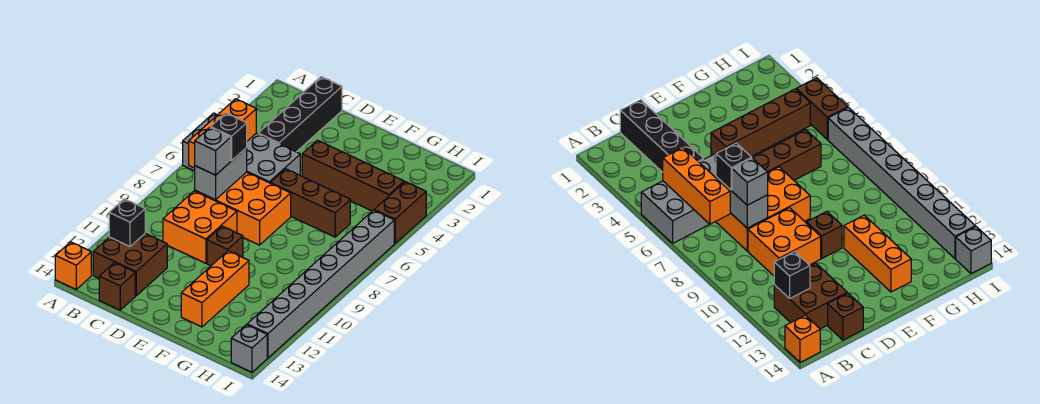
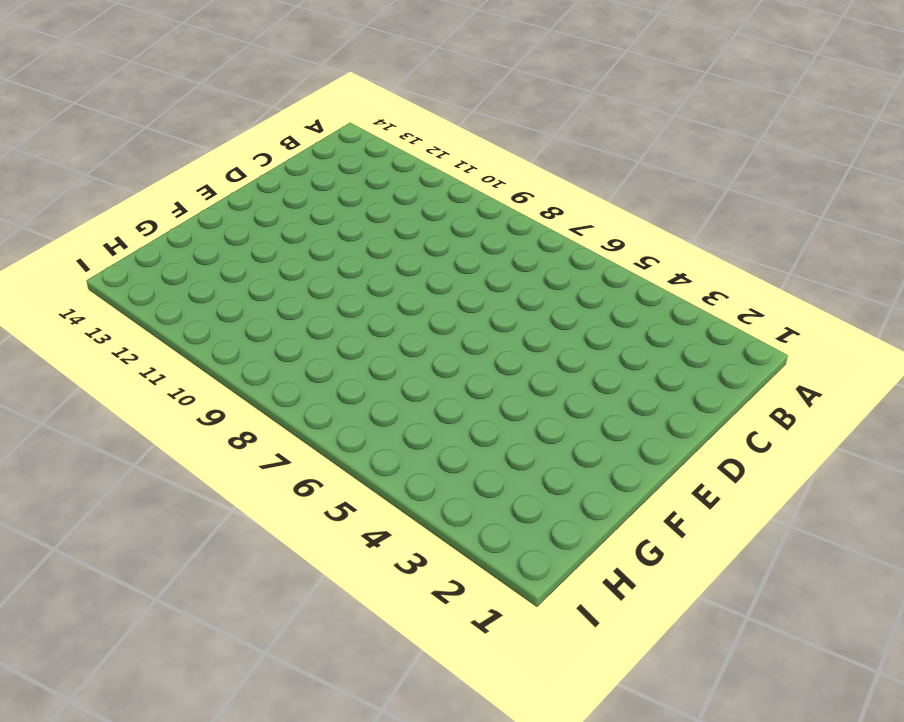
none -> grey brick A5:D6 level 1
none -> orange brick A14 level 1
none -> brown brick B12:C13 level 1

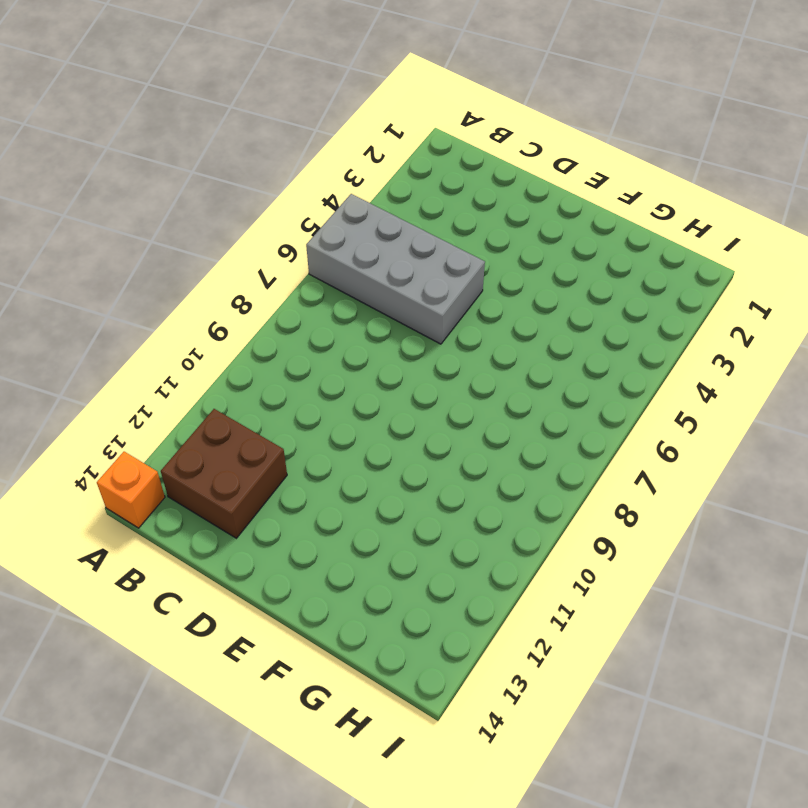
none -> black brick C1:C4 level 1
none -> orange brick C7:E8 level 1
none -> orange brick C9:D10 level 1

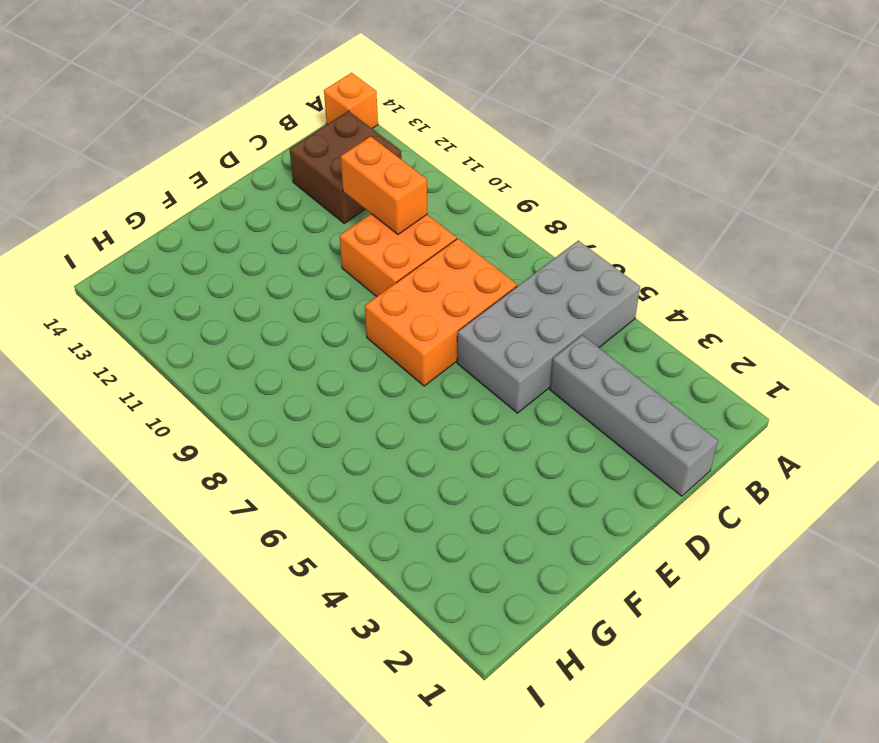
grey brick C1:C4 level 1 -> black brick C1:C4 level 1
orange brick C10:C11 level 2 -> none
none -> brown brick C14 level 1
none -> brown brick E4:H4 level 1
none -> brown brick E6:G6 level 1

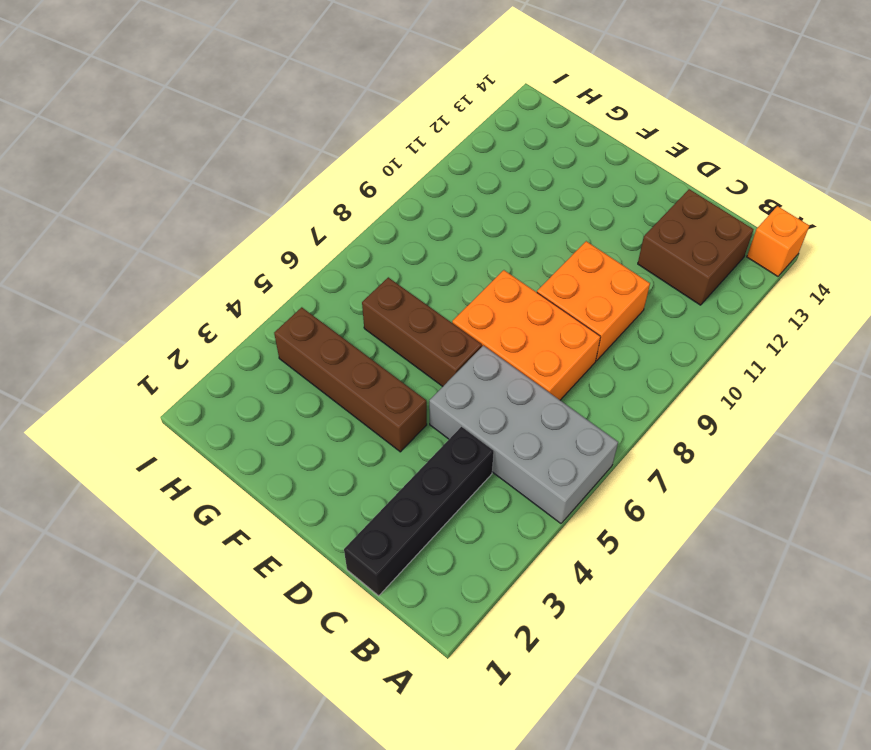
none -> brown brick C14 level 1
none -> brown brick E10 level 1
none -> orange brick F11:F13 level 1

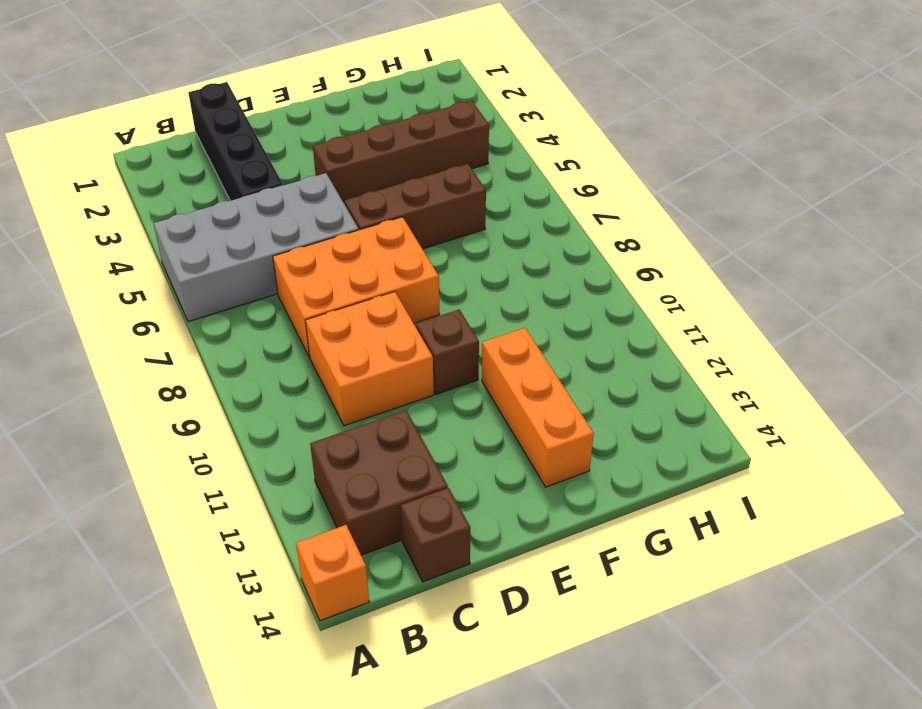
none -> brown brick I4:I5 level 1
none -> grey brick I6:I13 level 1
none -> grey brick I14 level 1

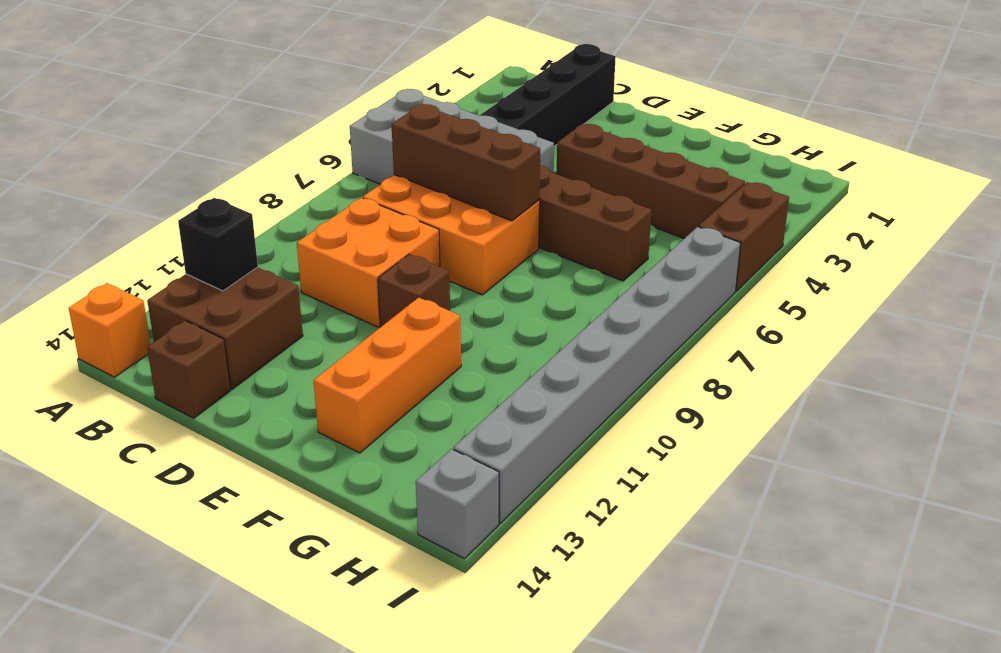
brown brick C7:E7 level 2 -> grey brick C7:C8 level 2
none -> orange brick B5:B7 level 2
none -> black brick C7 level 3
none -> grey brick C8 level 3

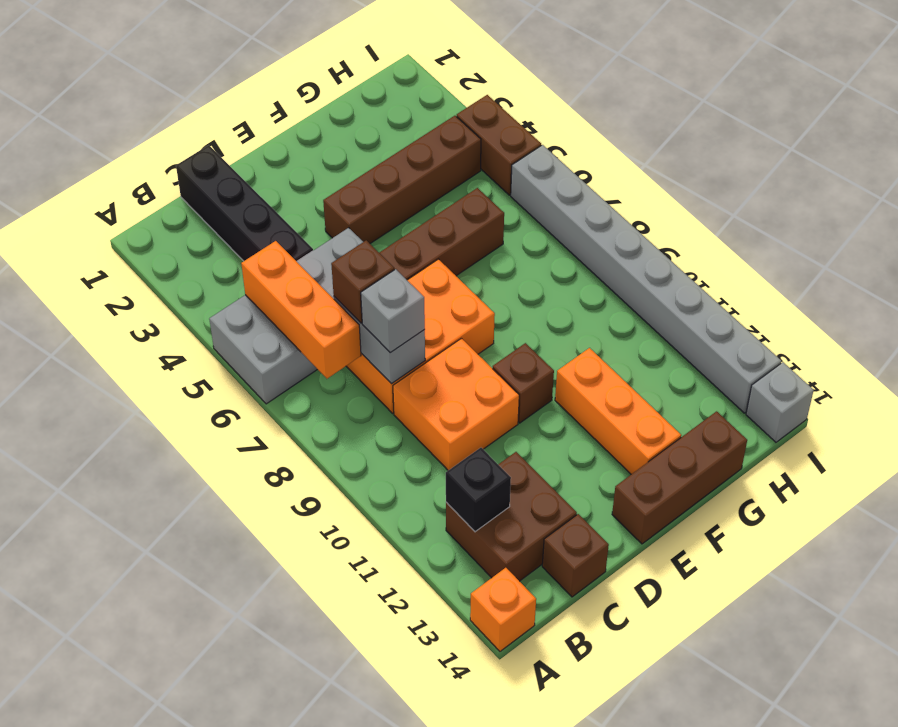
brown brick C7 level 3 -> black brick C7 level 3
brown brick E14:G14 level 1 -> none

